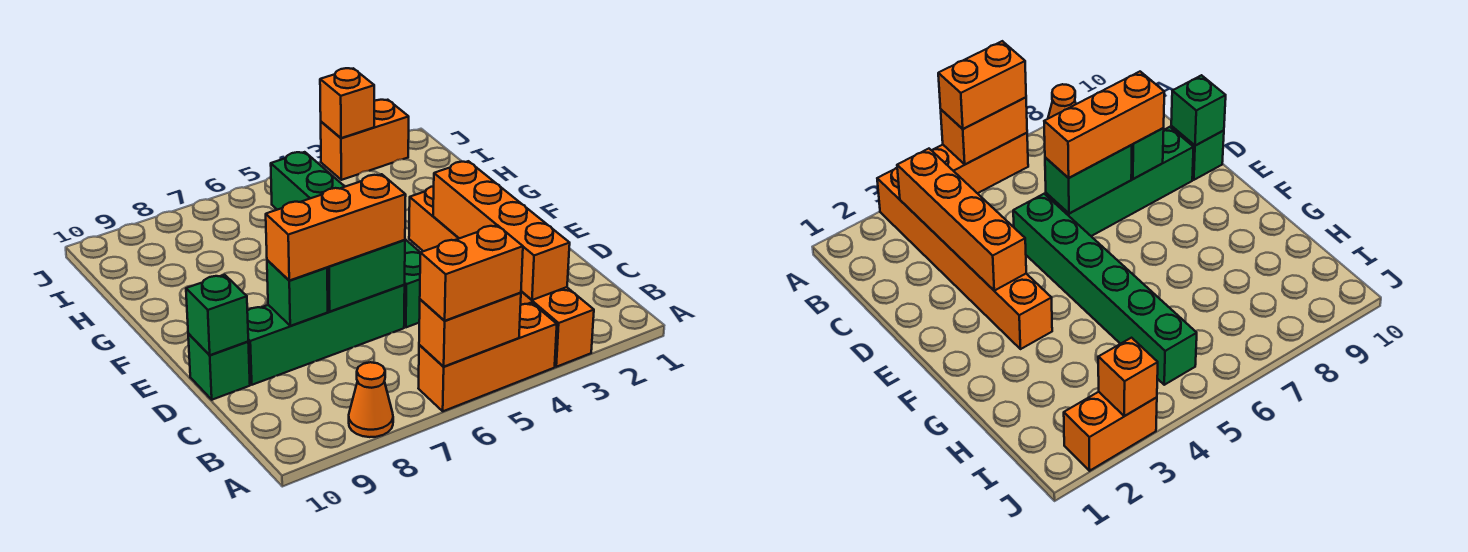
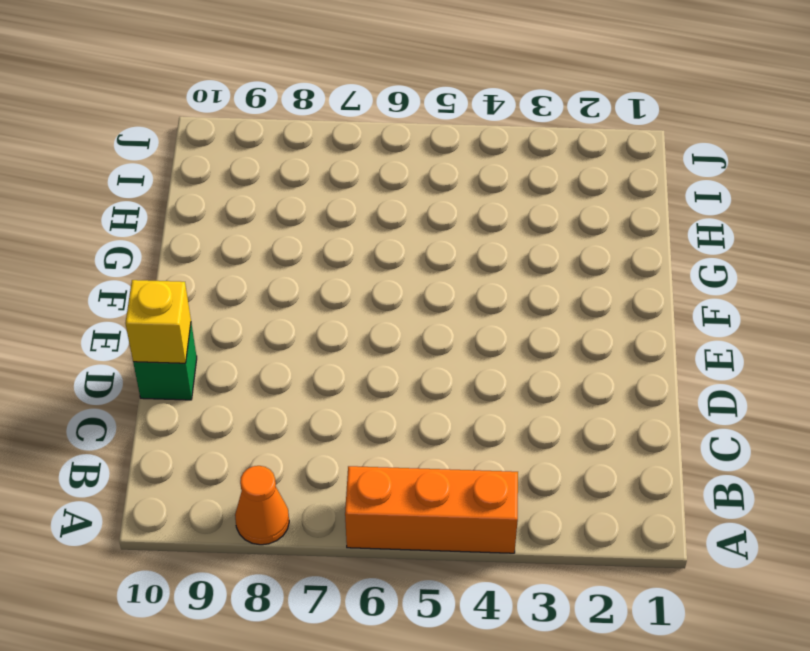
yellow brick D10 level 2 -> green brick D10 level 2
none -> orange brick A3:F3 level 1
none -> green brick D5:I5 level 1
none -> green brick D6:D9 level 1

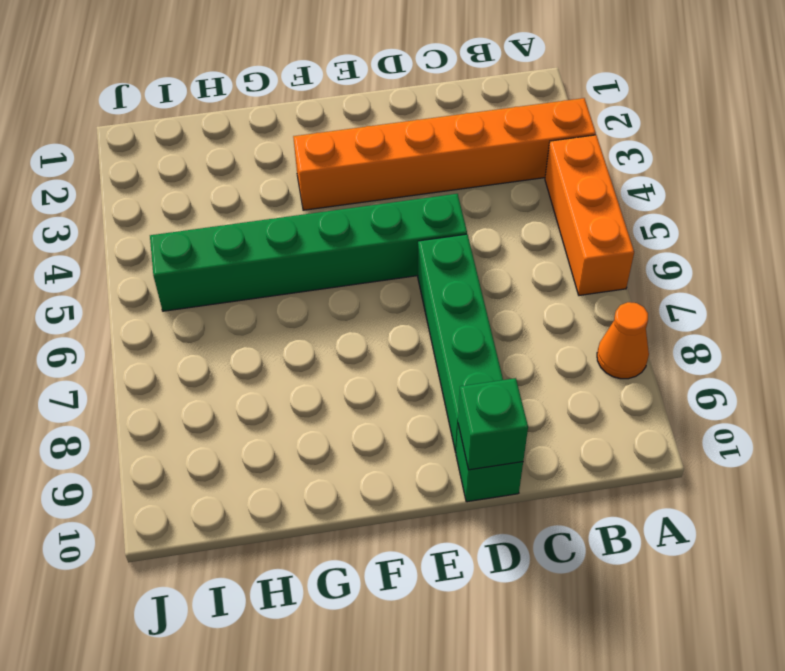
none -> orange brick J2:J3 level 1
none -> orange brick A5:A6 level 2
none -> orange brick B3:E3 level 2

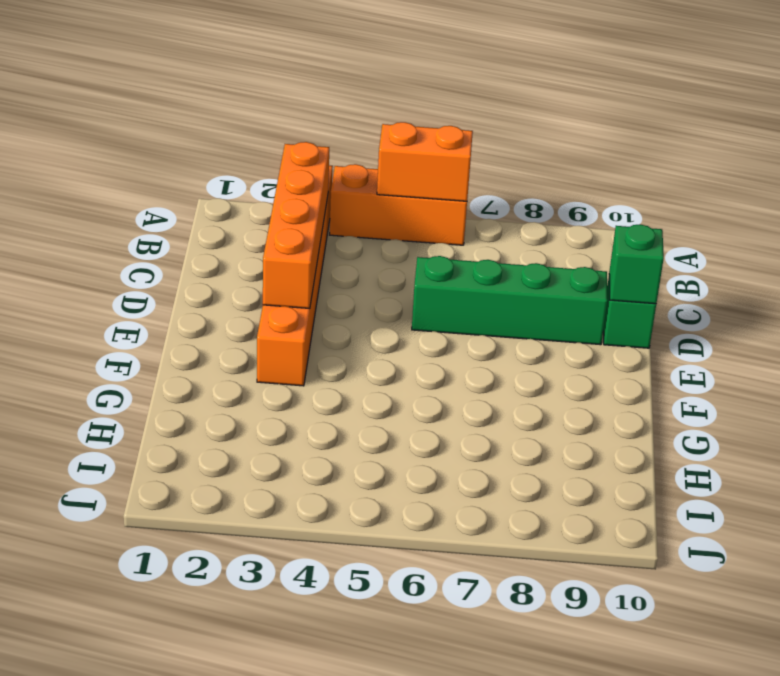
none -> orange cone A8 level 1
none -> green brick D5:I5 level 1
none -> orange brick J2:J3 level 1

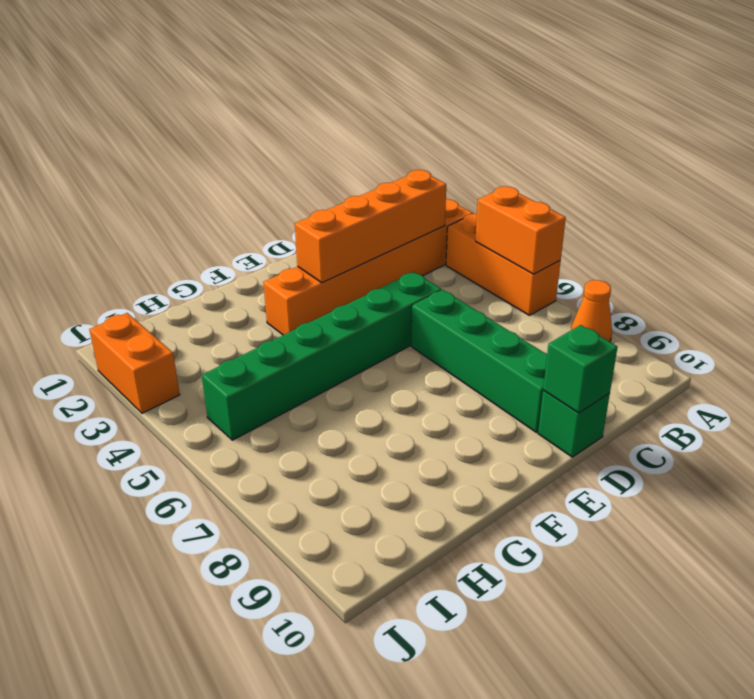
none -> green brick D6:D7 level 2
none -> green brick D8 level 2
none -> orange brick J3 level 2

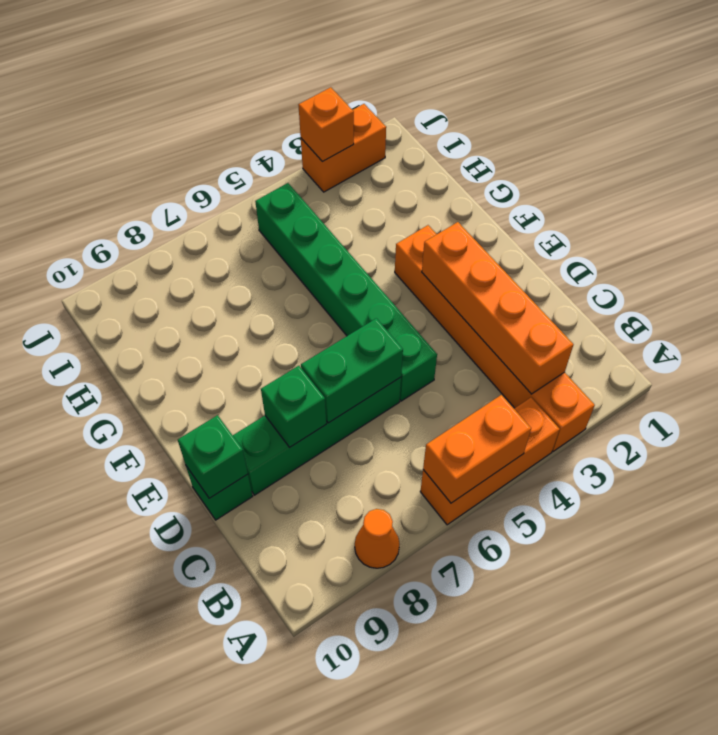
none -> orange brick A5:A6 level 3
none -> orange brick D6:D8 level 3

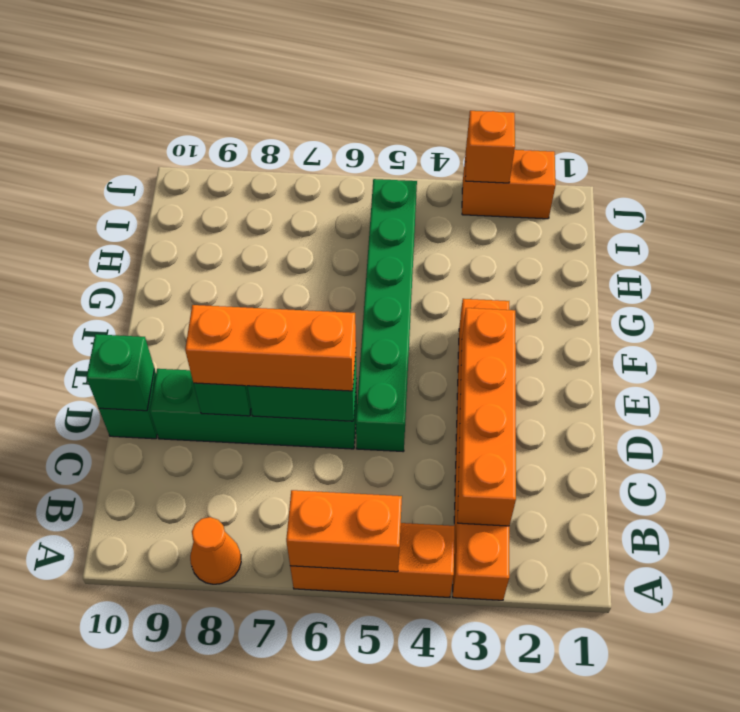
none -> orange brick A5:A6 level 3

